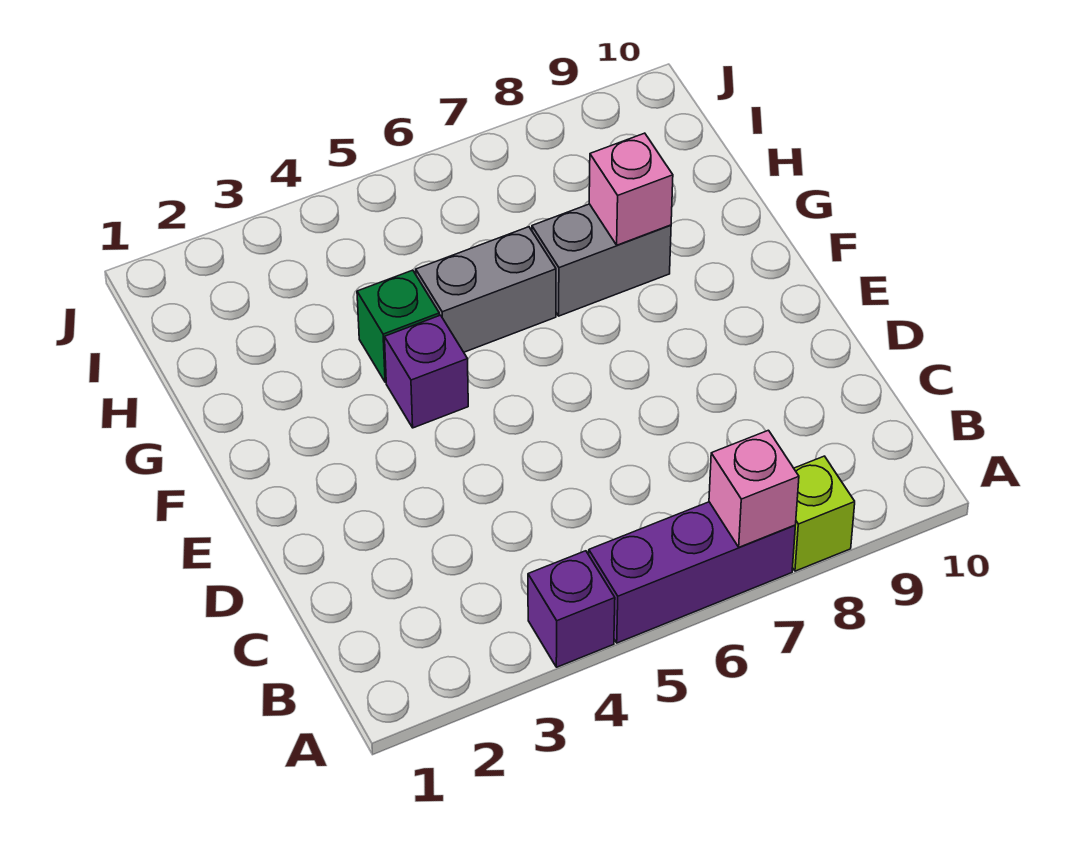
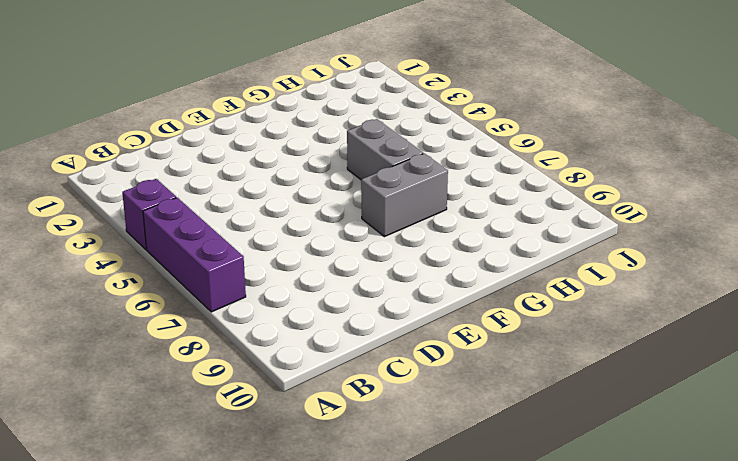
grey brick F7:G7 level 1 -> grey brick G7:G8 level 1
none -> lime brick A8 level 1
none -> purple brick F4 level 1

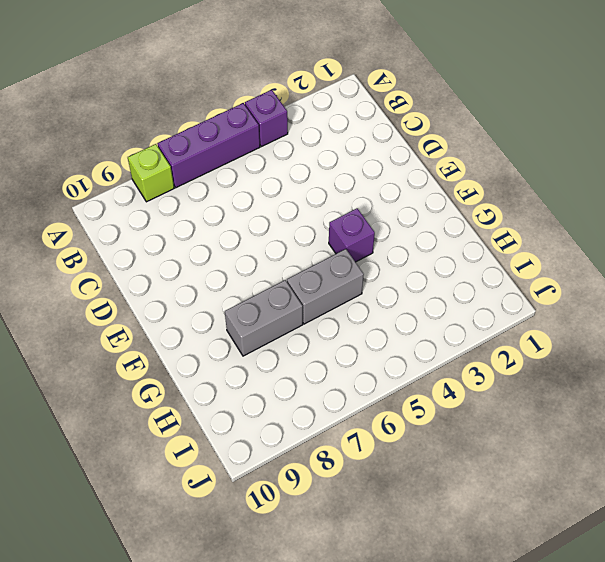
none -> green brick G4 level 1
none -> pink brick A7 level 2

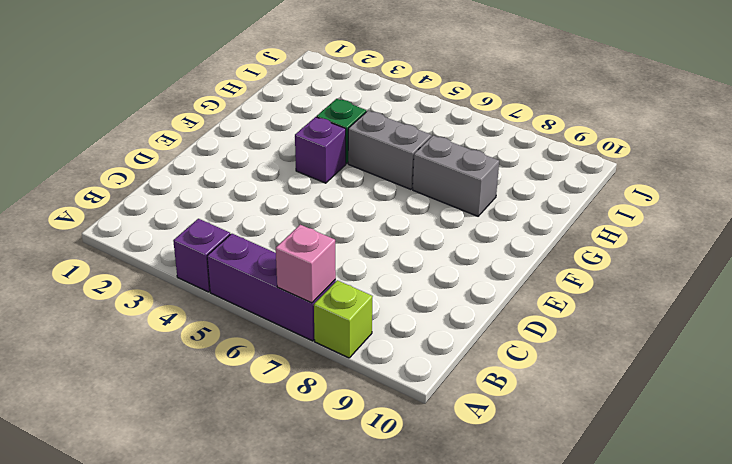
none -> pink brick G8 level 2

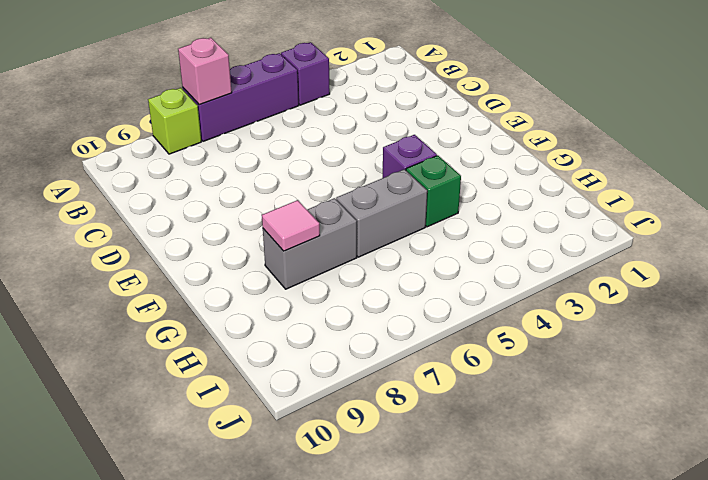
pink tile G8 level 2 -> pink brick G8 level 2

